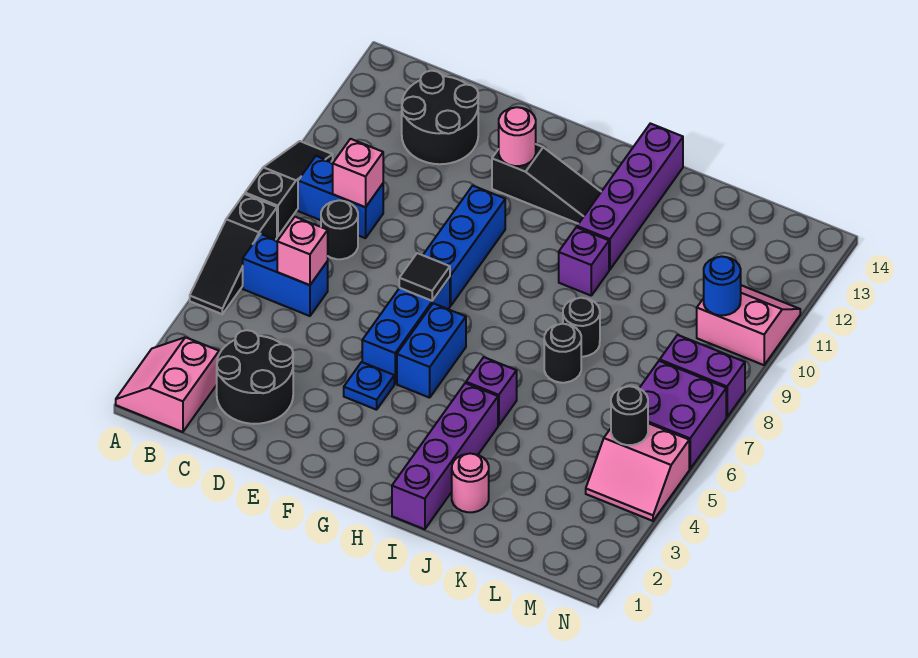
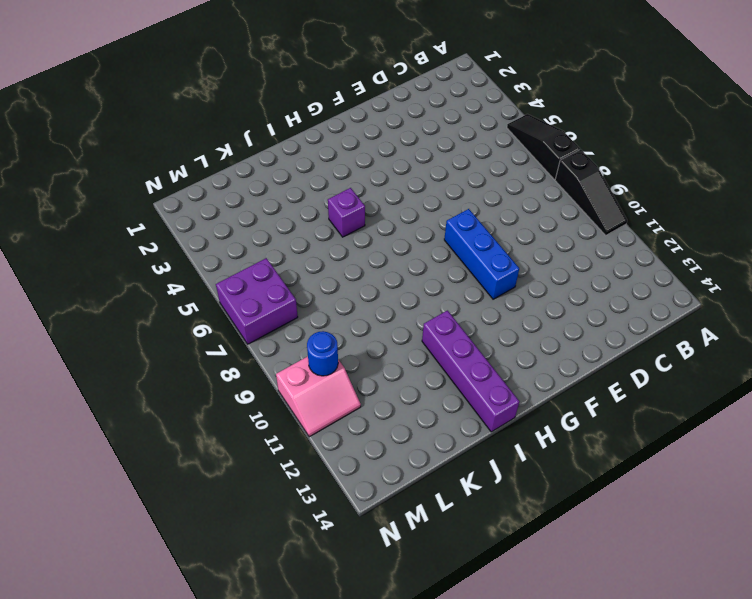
none -> pink slope A1:B2 level 1 top B
none -> blue brick B6:C6 level 1
none -> blue brick B9:C9 level 1
none -> black round brick C2:D3 level 1

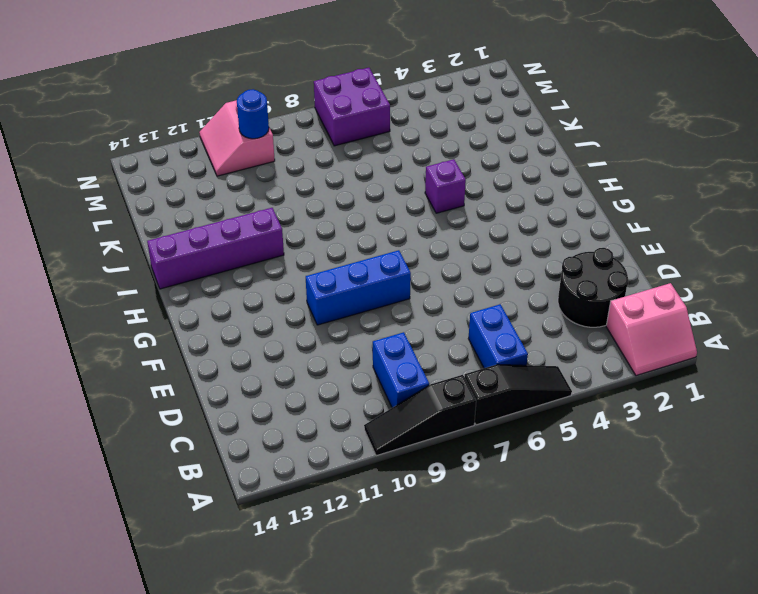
none -> black round brick C8 level 1
none -> black round brick C12:D13 level 1
none -> blue plate F4 level 1
none -> blue brick F5:F7 level 1

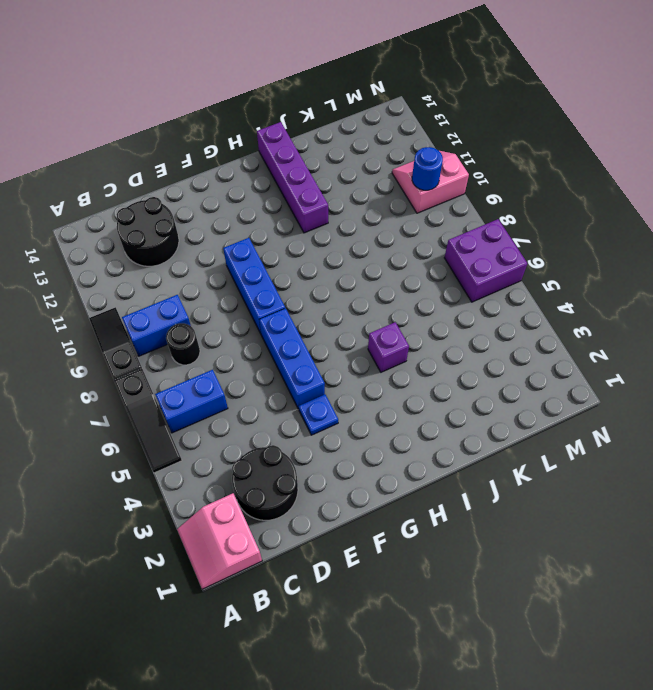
none -> black slope F12:H12 level 1 top F
none -> blue brick G5:G6 level 1
none -> purple brick I1:I4 level 1
none -> purple brick I10 level 1

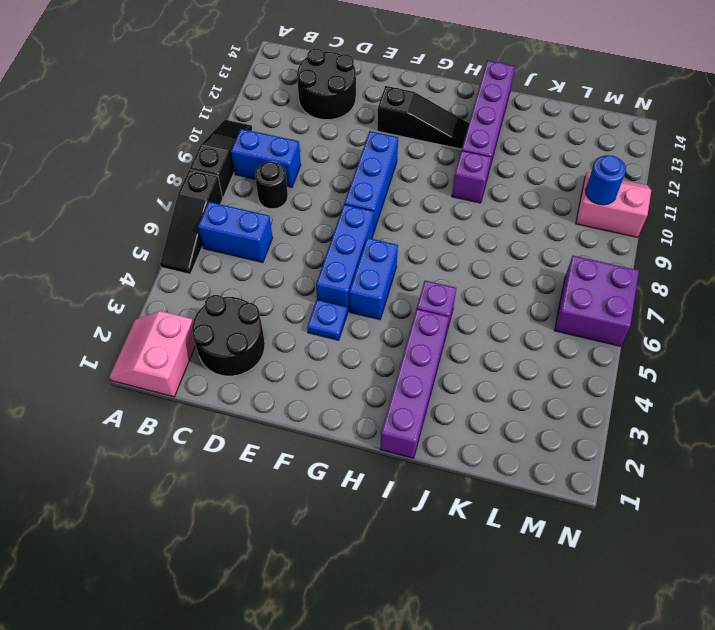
none -> pink round brick J2 level 1
none -> black round brick J7 level 1
none -> black round brick J8 level 1
none -> pink slope M4:N5 level 1 top 5

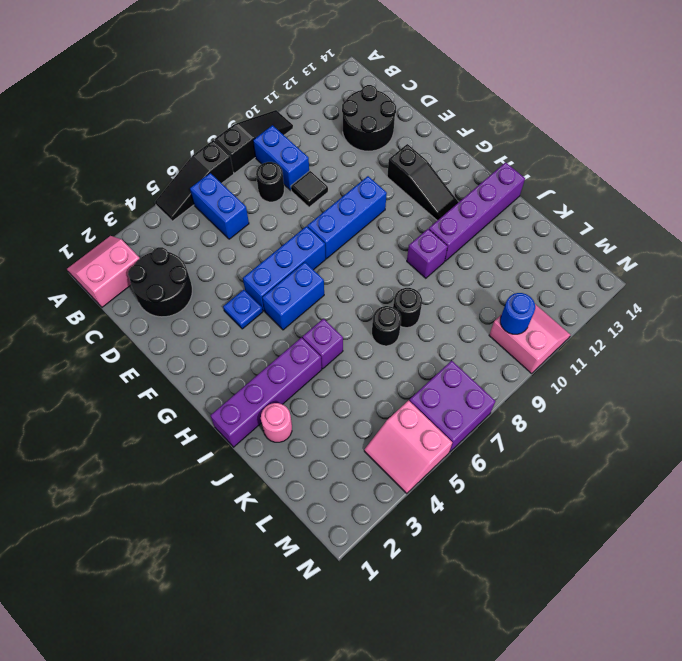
black tile D9 level 1 -> black tile F7 level 2
none -> purple brick M8:N8 level 1
none -> pink brick C6 level 2
none -> pink brick C9 level 2
none -> pink round brick F12 level 2

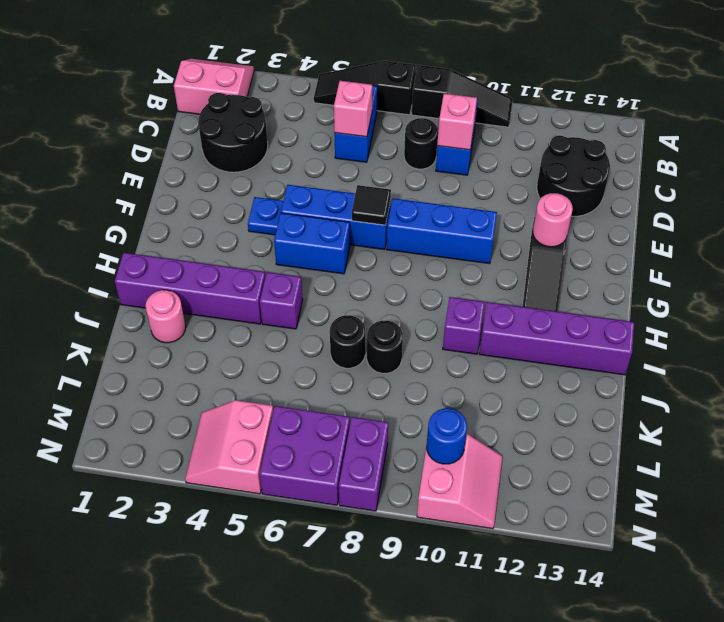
none -> black round brick M5 level 2

